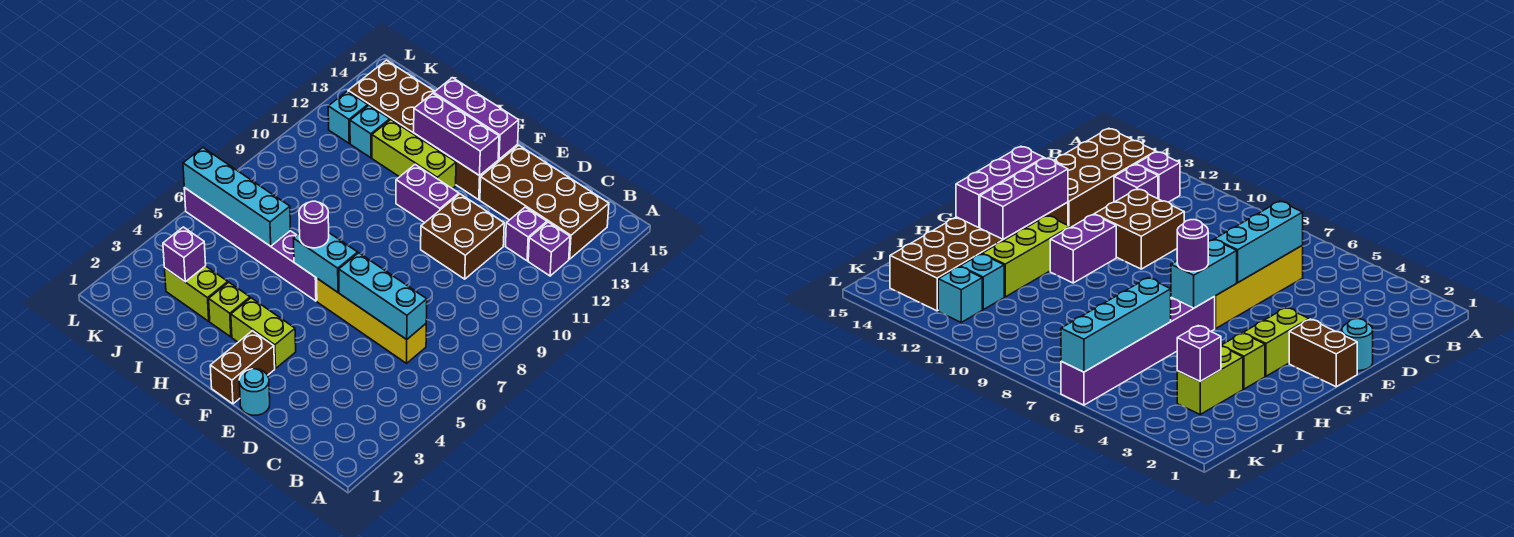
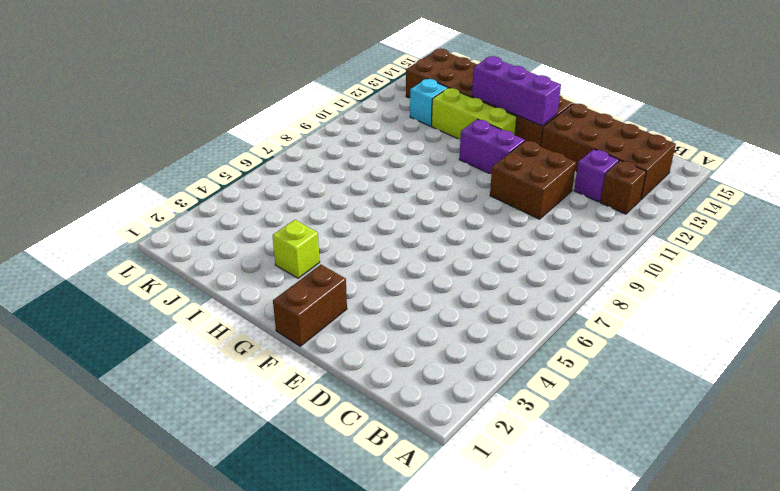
brown brick B12 level 1 -> purple brick B12 level 1
none -> yellow brick C6:F6 level 1
none -> cyan round brick E1 level 1
none -> lime brick F3:G3 level 1

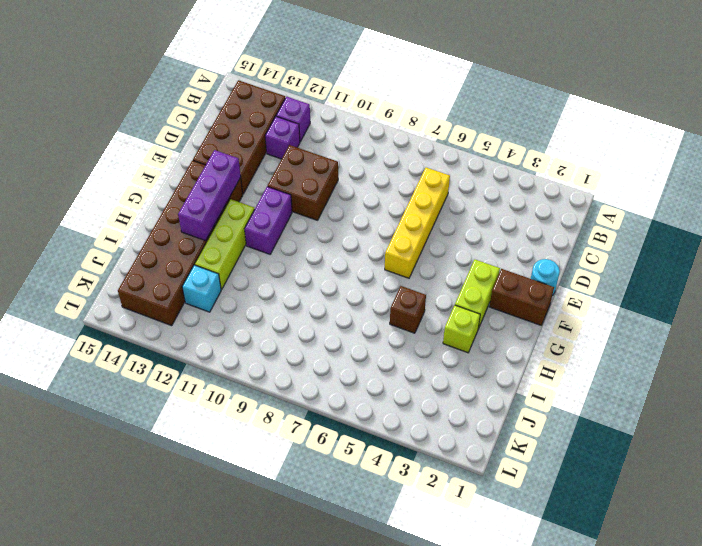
brown brick H5 level 1 -> none
none -> purple brick G6:L6 level 1
none -> lime brick I3:J3 level 1
none -> cyan brick K12 level 1

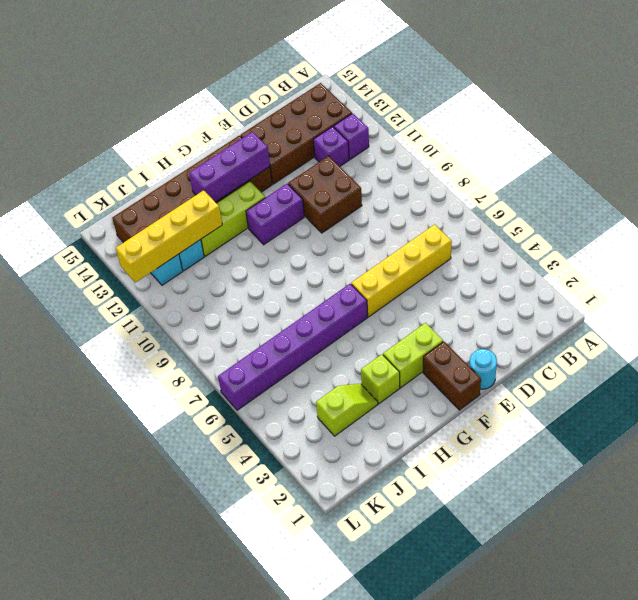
lime slope I3:J3 level 1 top J -> lime brick I3:J3 level 1
yellow brick I12:L12 level 2 -> none
none -> cyan brick C6:E6 level 2
none -> cyan brick F6:G6 level 2
none -> purple brick F14:H14 level 2

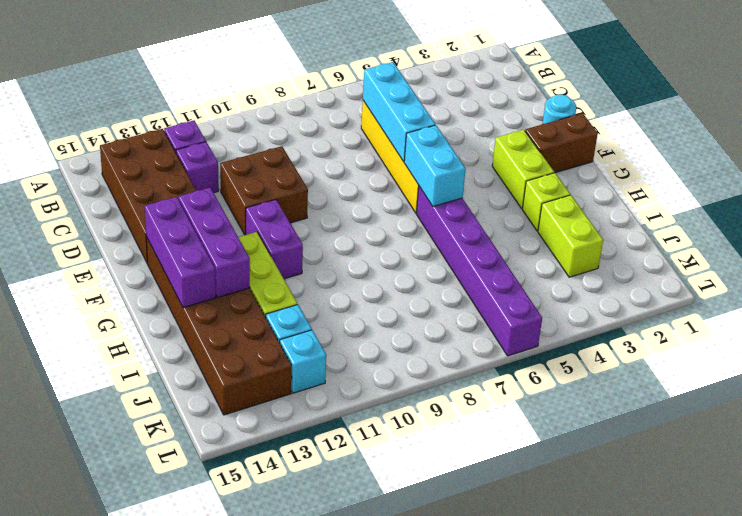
none -> cyan brick I6:L6 level 2
none -> purple brick J3 level 2
none -> purple round brick G6 level 3

